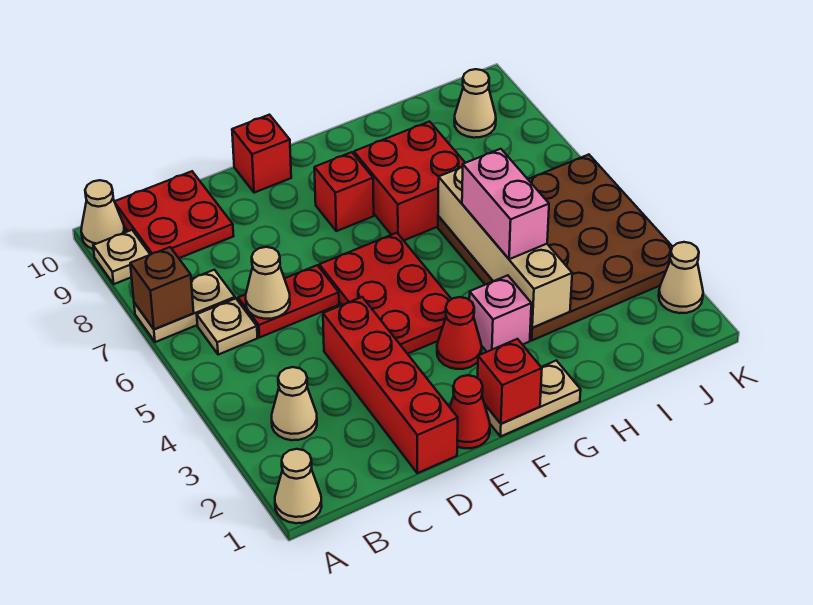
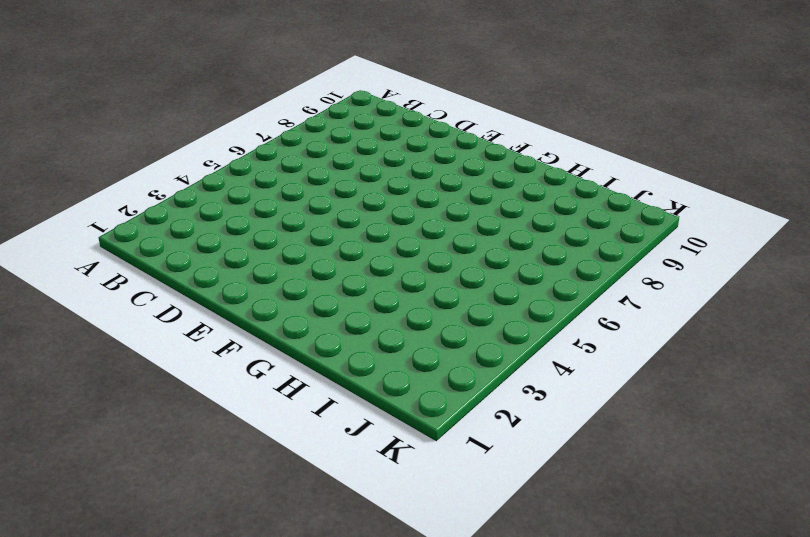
none -> tan cone A1 level 1
none -> tan plate A7:B7 level 1
none -> tan plate A9 level 1

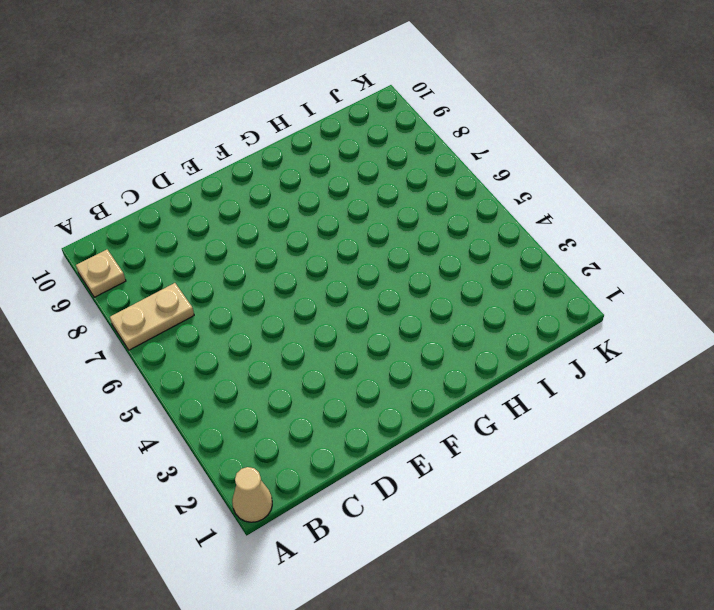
none -> tan cone A10 level 1
none -> tan cone B3 level 1
none -> tan plate B6 level 1

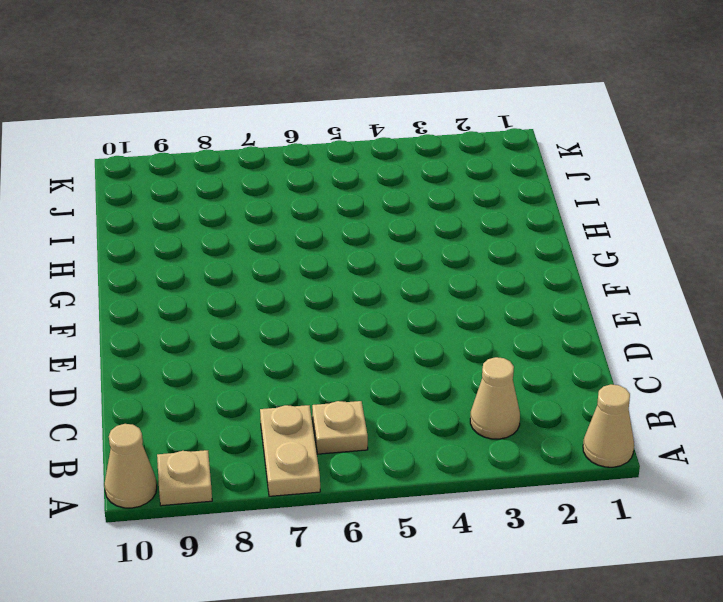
none -> red plate B9:C10 level 1
none -> red plate C6:D6 level 1
none -> red brick D1:D4 level 1

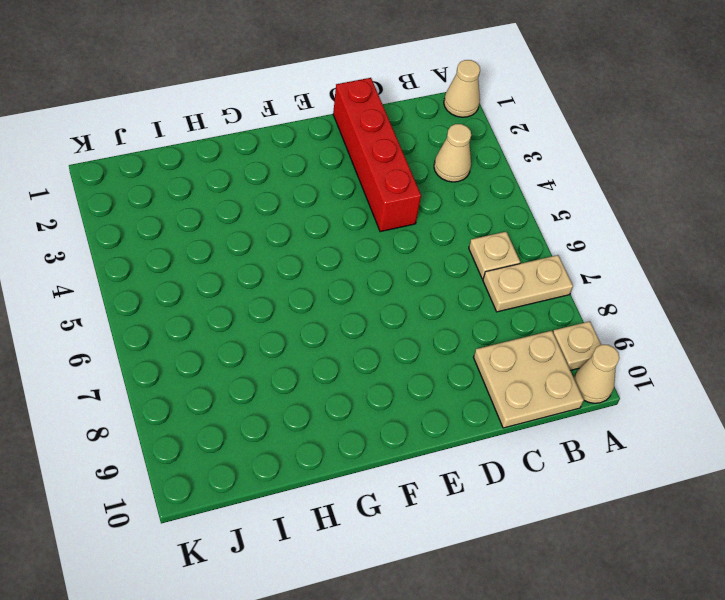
tan plate B9:C10 level 1 -> red plate B9:C10 level 1
none -> red plate C6:D6 level 1
none -> red cone E1 level 1
none -> red plate E4:F6 level 1

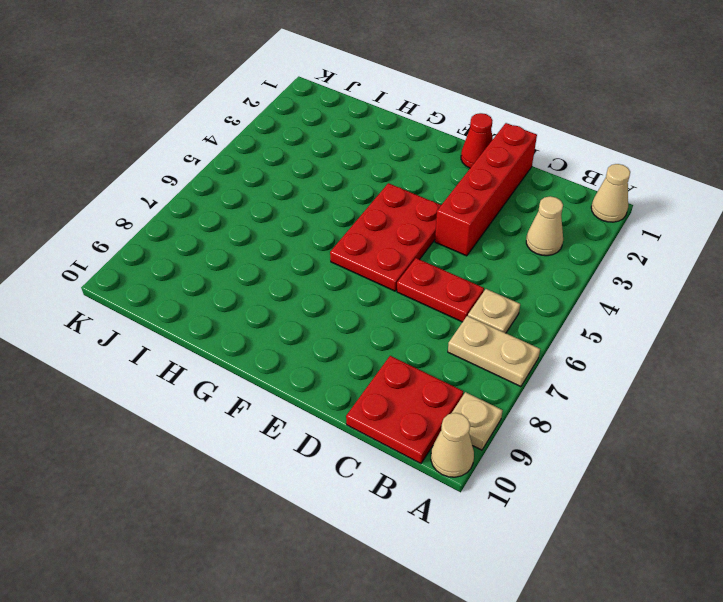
none -> red brick E10 level 1
none -> tan plate F1:G1 level 1
none -> red cone F3 level 1

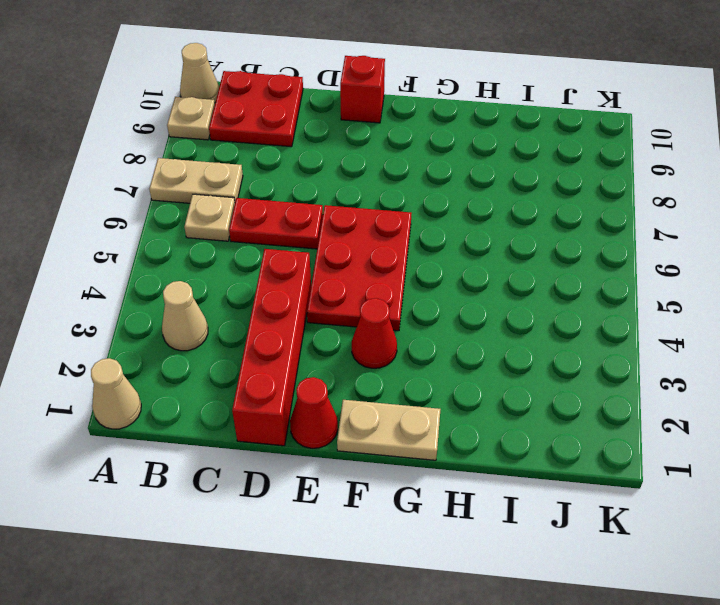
none -> red brick F8 level 1
none -> pink brick G3 level 1
none -> red brick G7:H8 level 1

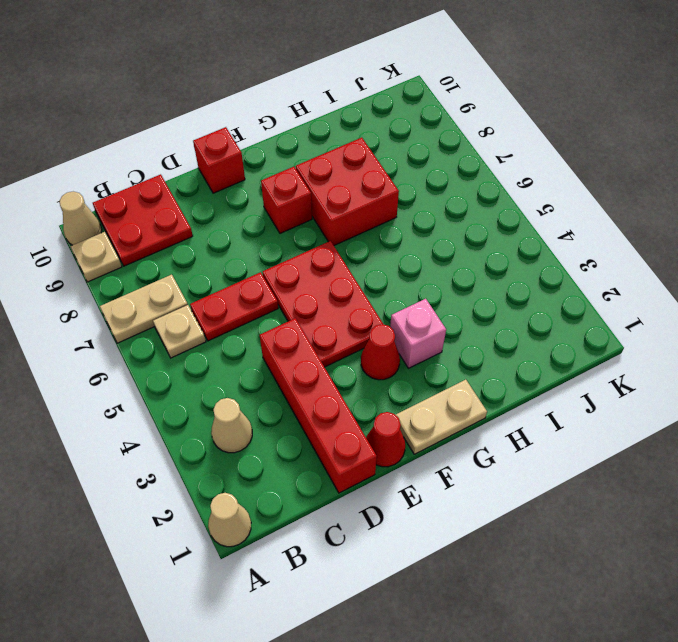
none -> brown plate H3:K6 level 1
none -> tan cone J9 level 1
none -> tan cone K2 level 1

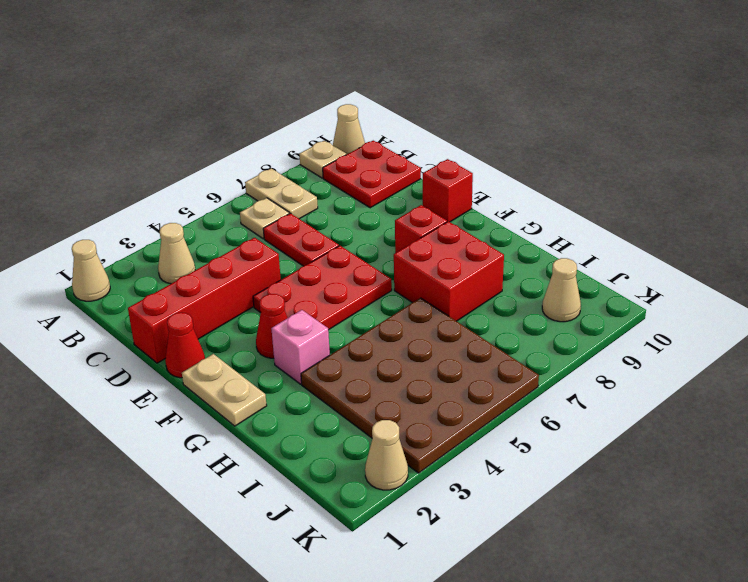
none -> brown brick A7 level 2
none -> tan cone C6 level 2
none -> red brick F1 level 2

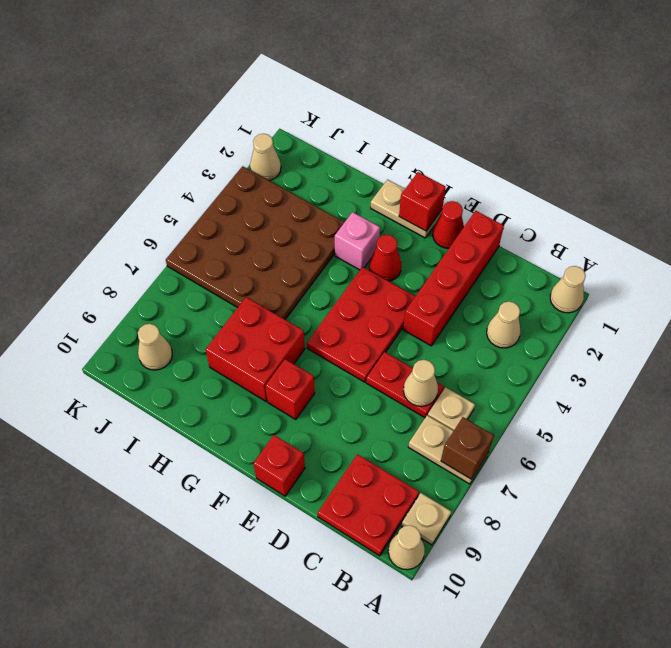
none -> tan brick H3:H6 level 2
none -> pink brick H4:H5 level 3

